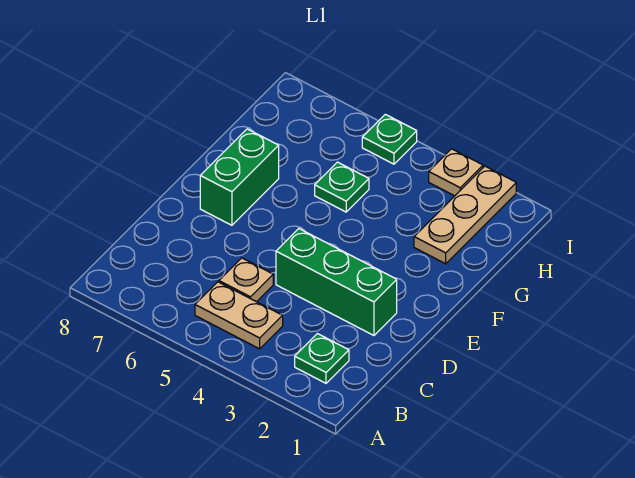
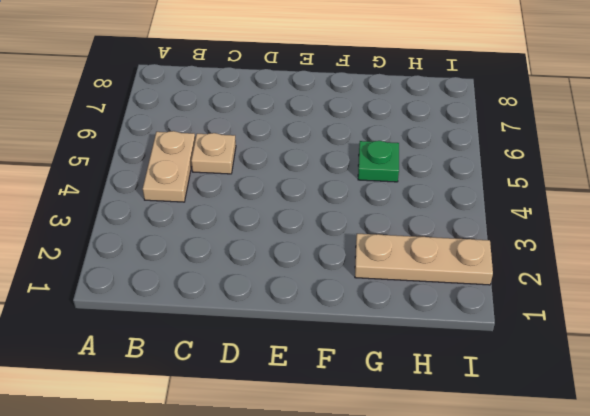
none -> green plate B2 level 1
none -> green brick D2:D4 level 1

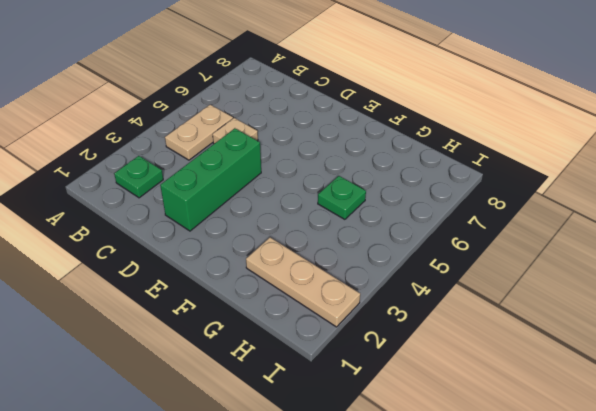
none -> green brick E7:F7 level 1
none -> tan plate I3 level 1

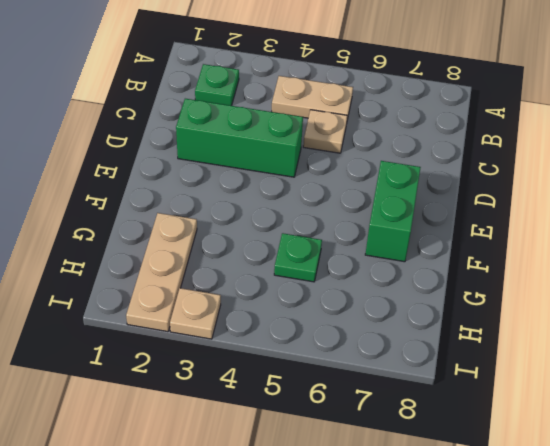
none -> green plate I5 level 1

